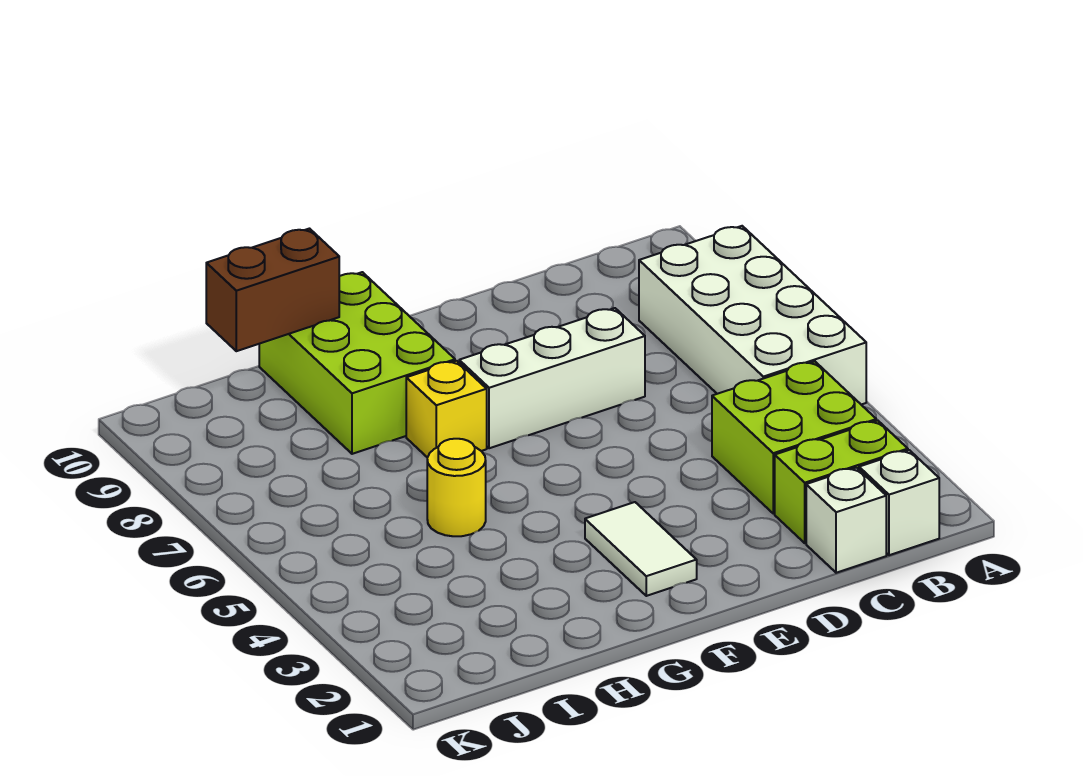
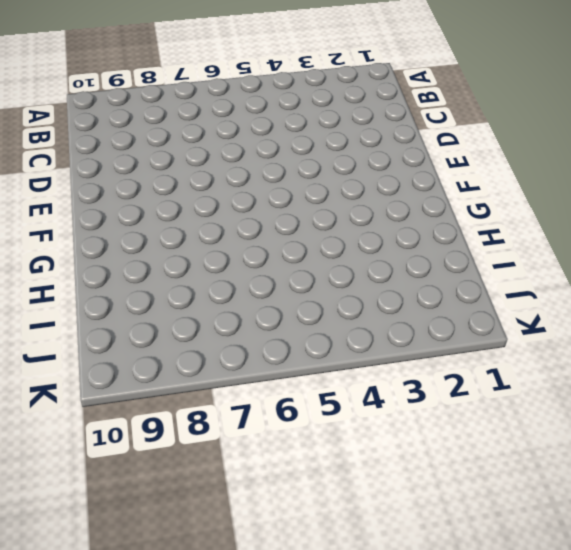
none -> white brick A5:B8 level 1
none -> white brick B1 level 1

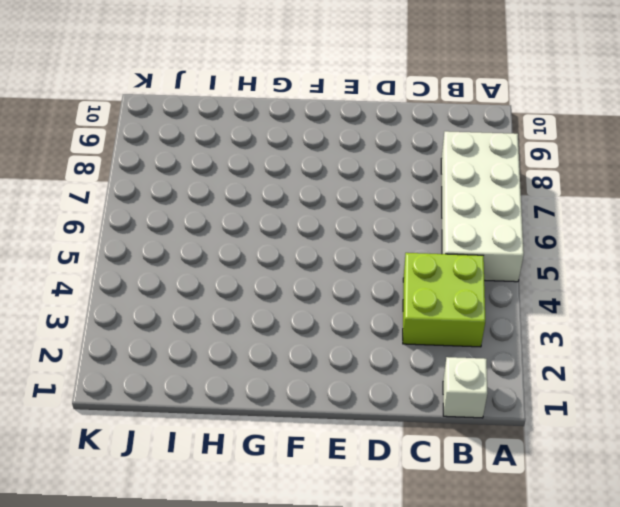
none -> lime brick B2:C2 level 1
none -> white brick C1 level 1

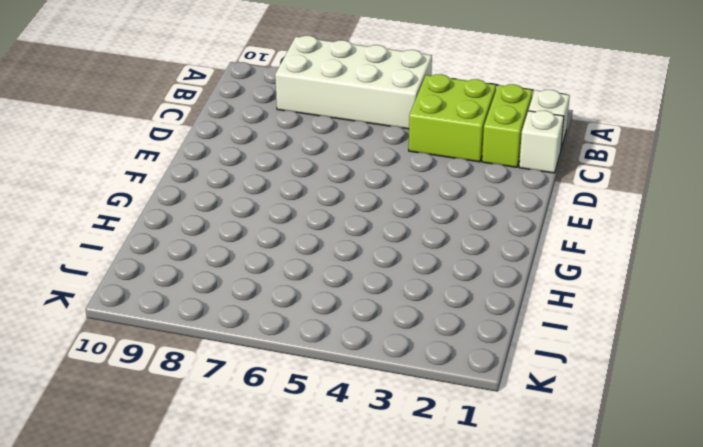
none -> white brick D7:F7 level 1
none -> white tile F2:F3 level 1

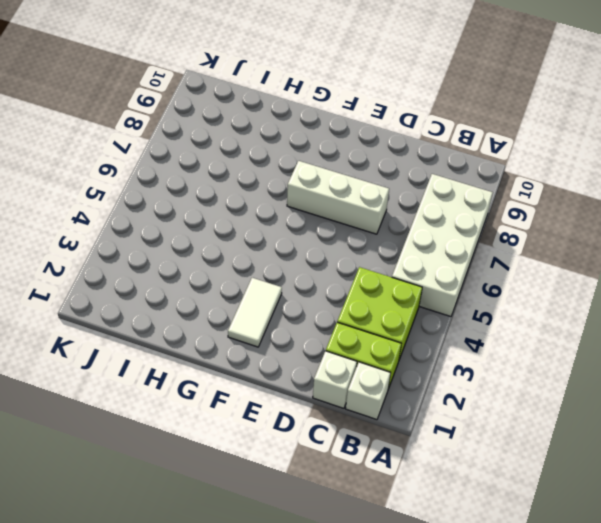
none -> yellow brick G7 level 1
none -> lime brick G8:H10 level 1

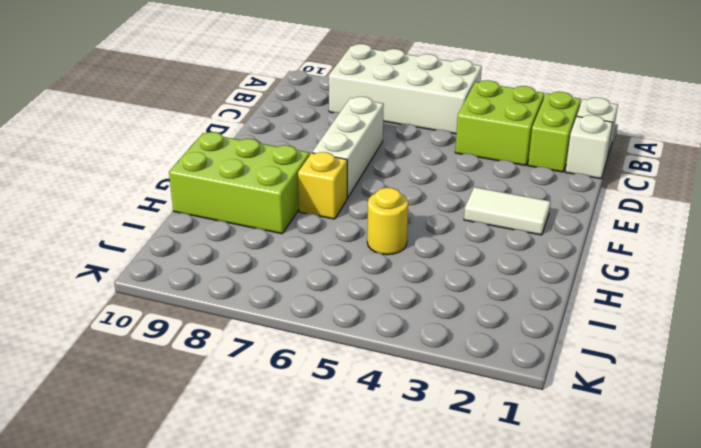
none -> brown brick H10:I10 level 2

